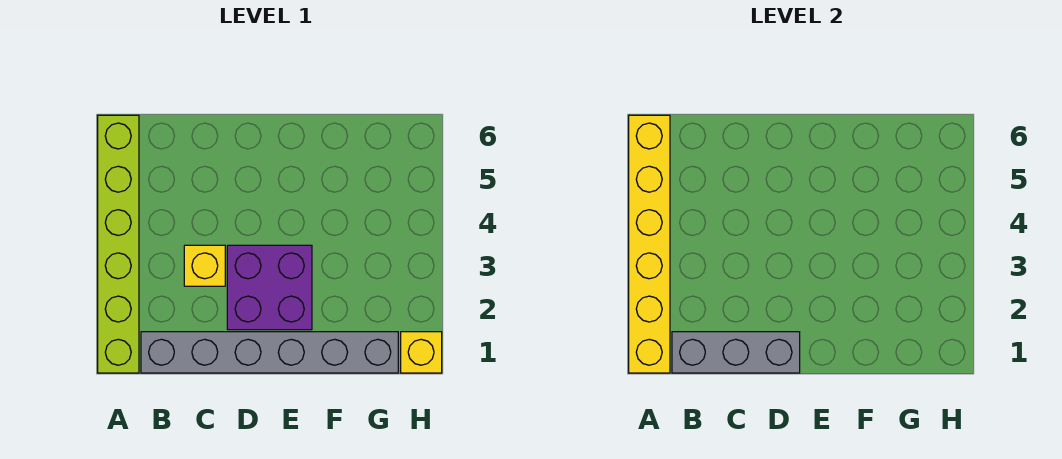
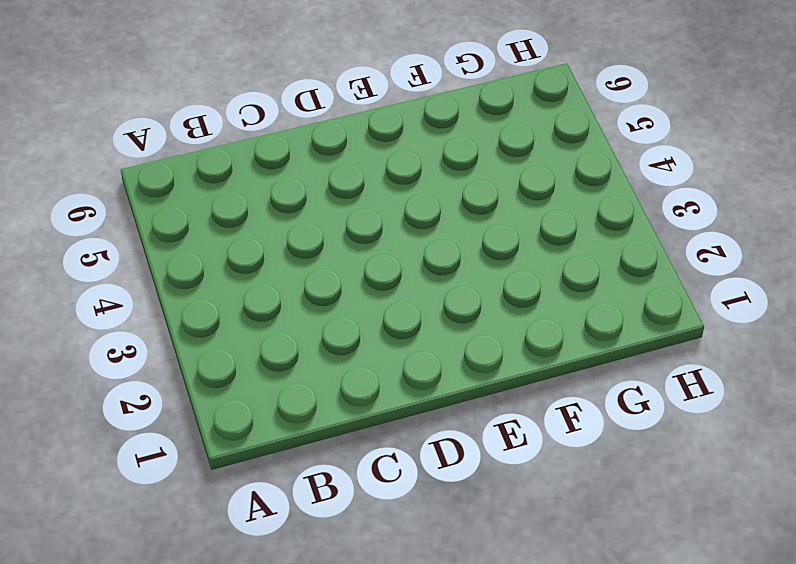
none -> lime brick A1:A6 level 1
none -> grey brick B1:G1 level 1

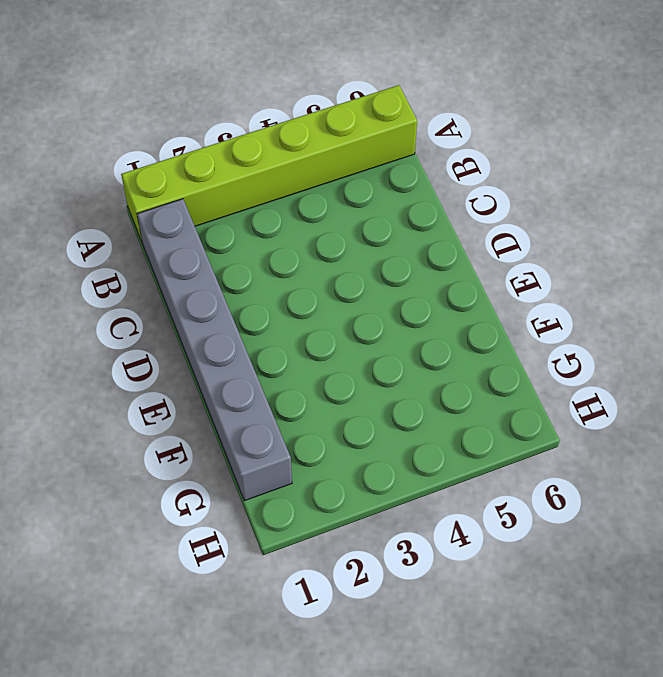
none -> yellow brick C3 level 1
none -> purple brick D2:E3 level 1

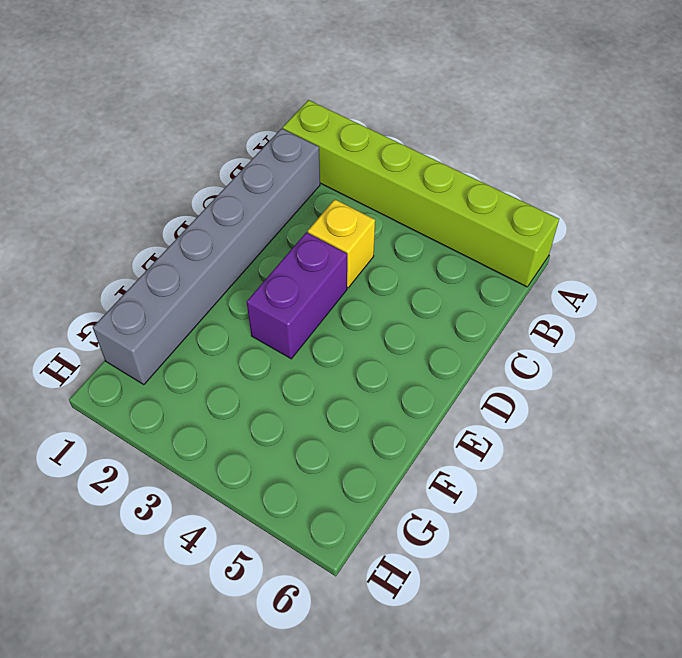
purple brick D3:E3 level 1 -> purple brick D2:E3 level 1
none -> yellow brick H1 level 1
none -> yellow brick A1:A6 level 2

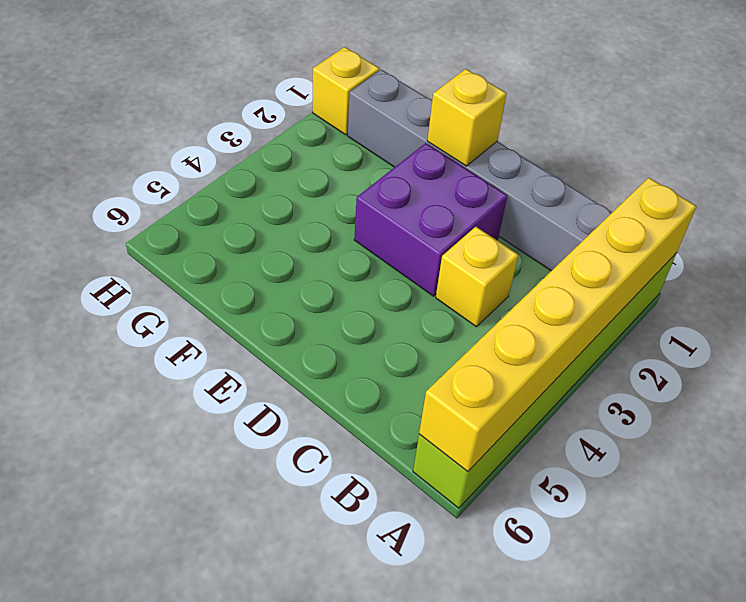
yellow brick E1 level 2 -> none
none -> grey brick B1:D1 level 2

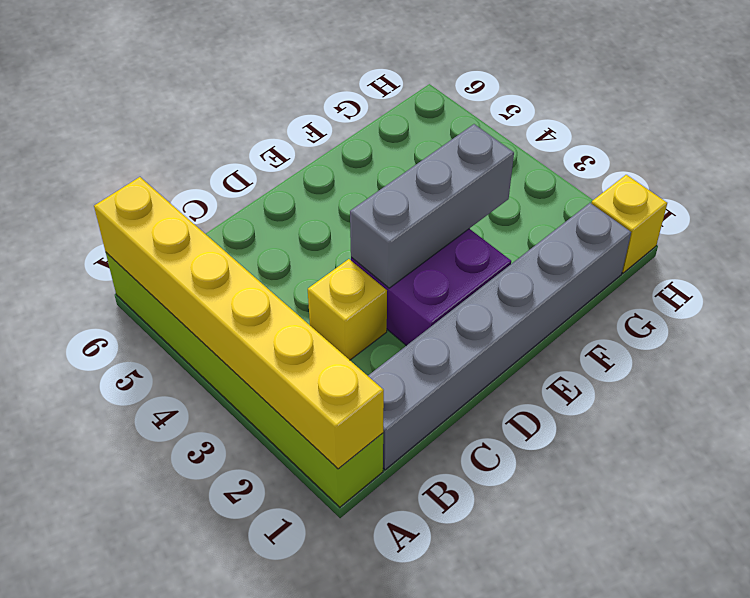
grey brick D3:F3 level 2 -> grey brick B1:D1 level 2

